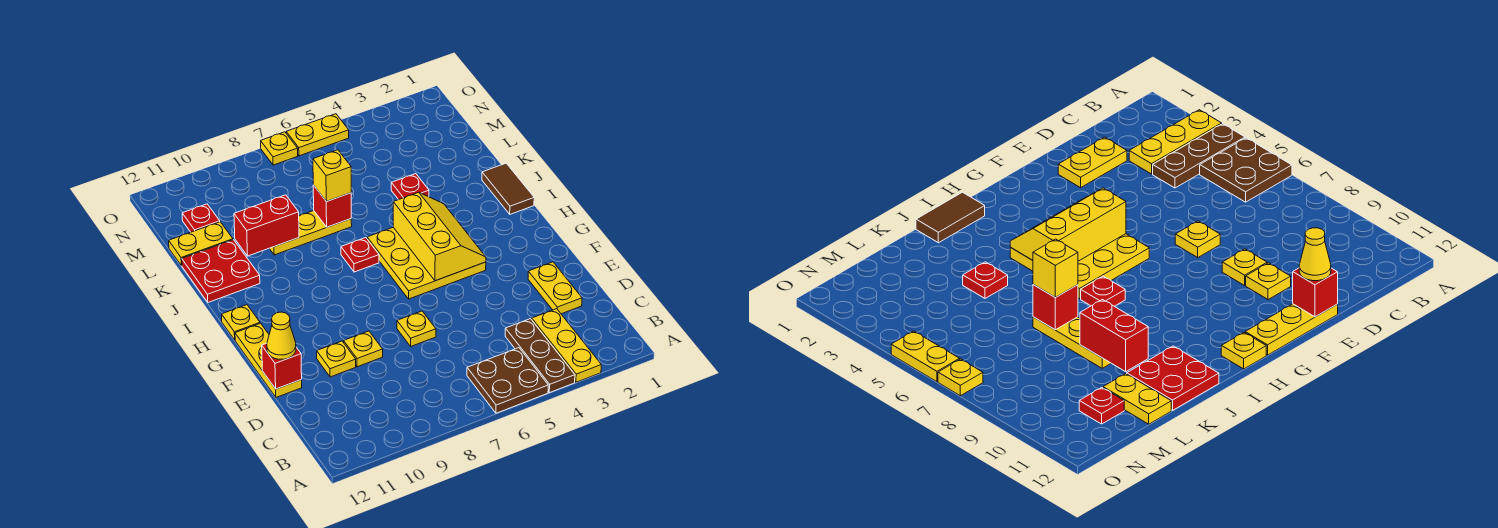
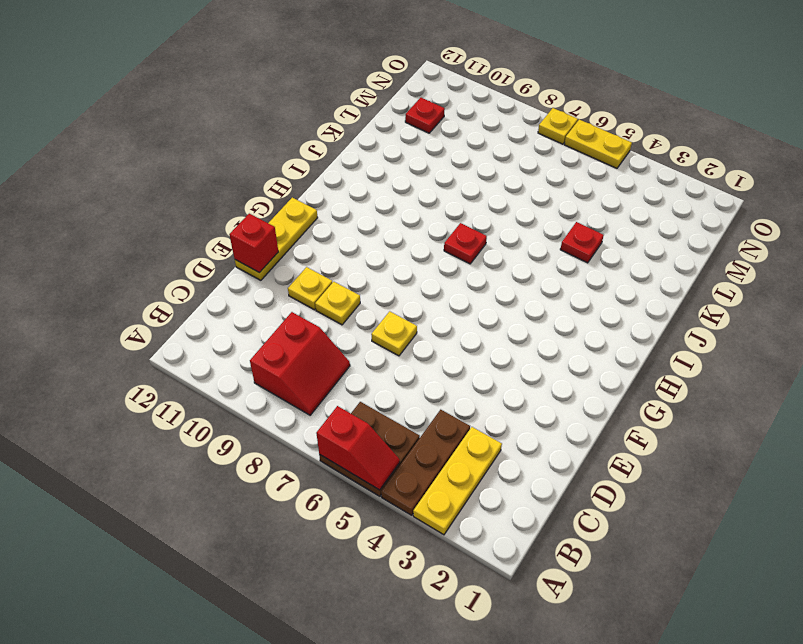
red slope A5:A6 level 2 top 6 -> none
red slope B8:C9 level 1 top 9 -> none
none -> yellow plate D2:E2 level 1
none -> yellow plate G4:I6 level 1
none -> yellow plate H12 level 1

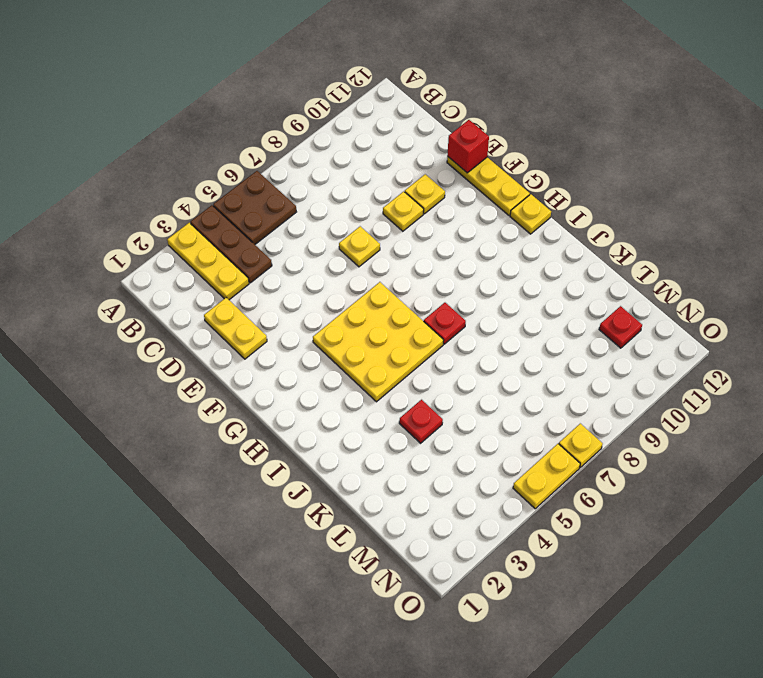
none -> brown tile I1:J1 level 1
none -> red plate J11:K12 level 1
none -> yellow plate K7:K9 level 1

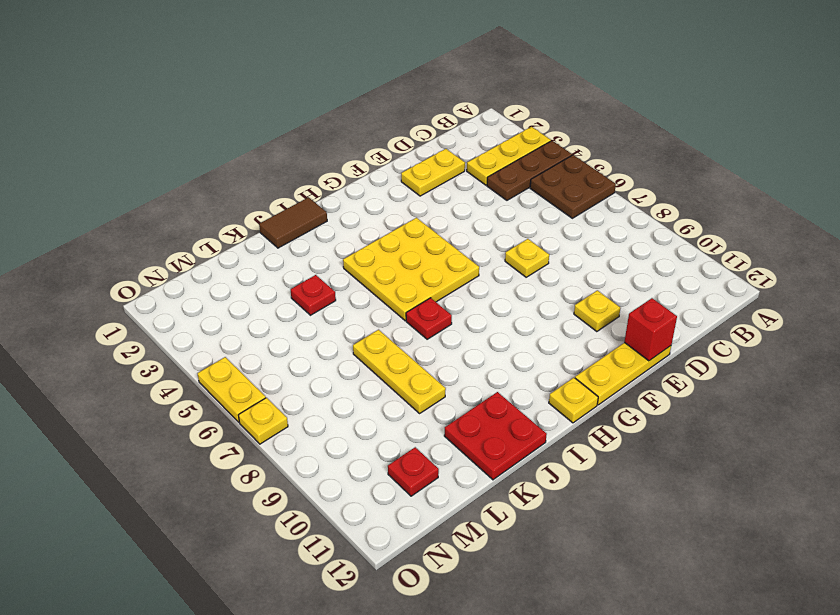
none -> yellow plate E9 level 1
none -> yellow plate L11:L12 level 1
none -> yellow slope G4:I5 level 2 top 5

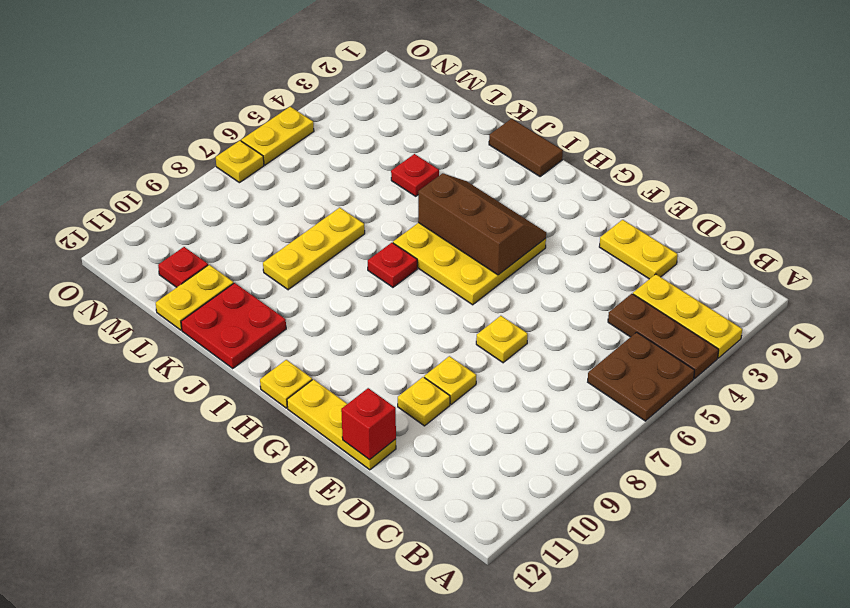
brown slope G4:I5 level 2 top 5 -> yellow slope G4:I5 level 2 top 5
none -> red brick K7 level 2
none -> red brick K9:K10 level 2
none -> yellow cone E12 level 3

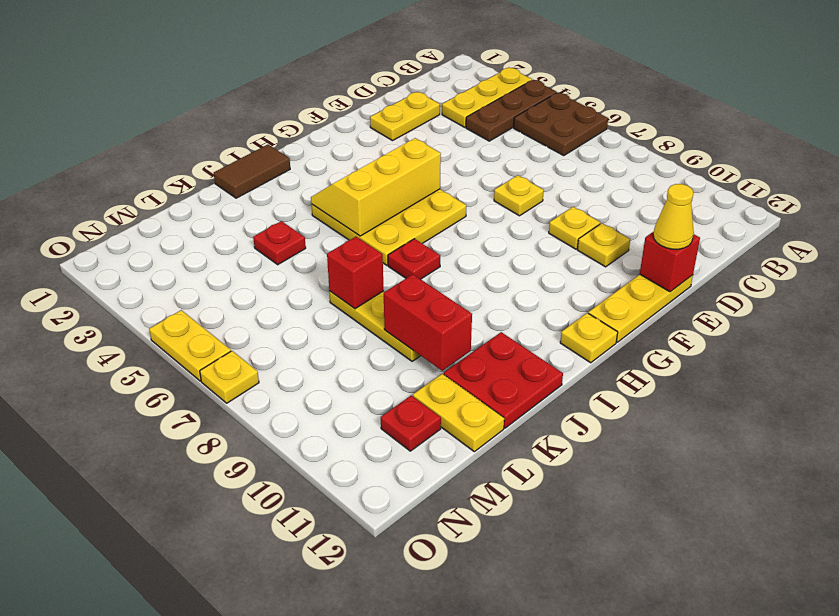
none -> yellow brick K7 level 3

